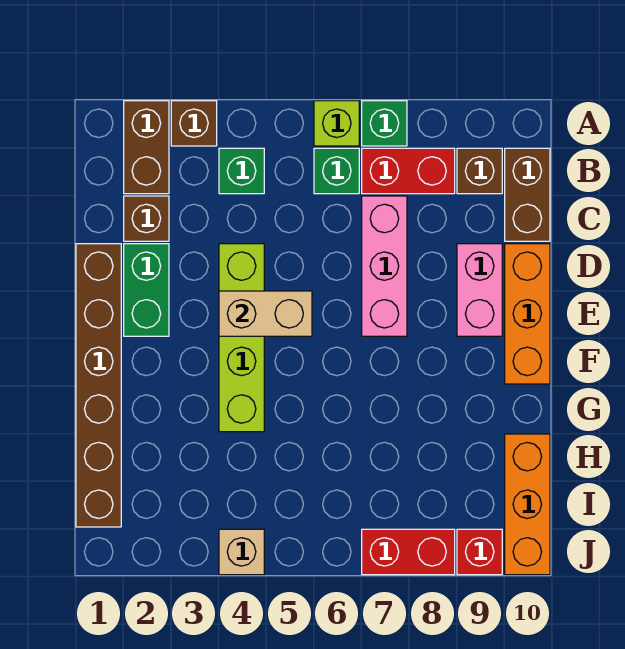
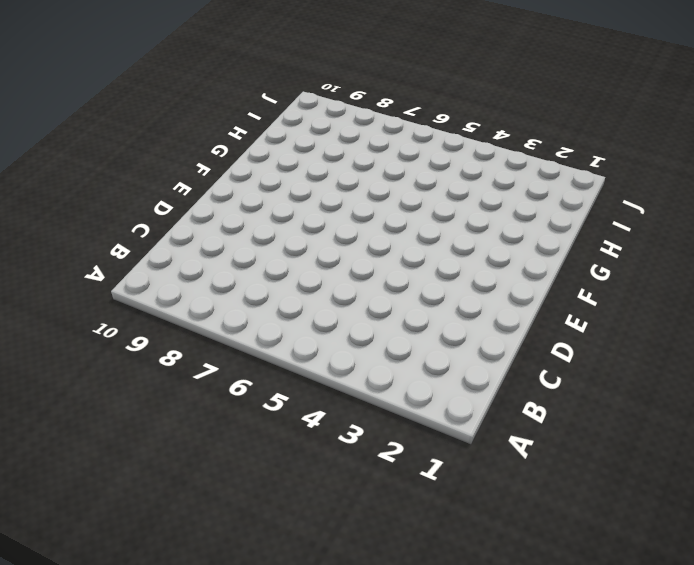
none -> brown brick A2:B2 level 1
none -> brown brick A3 level 1
none -> lime brick A6 level 1

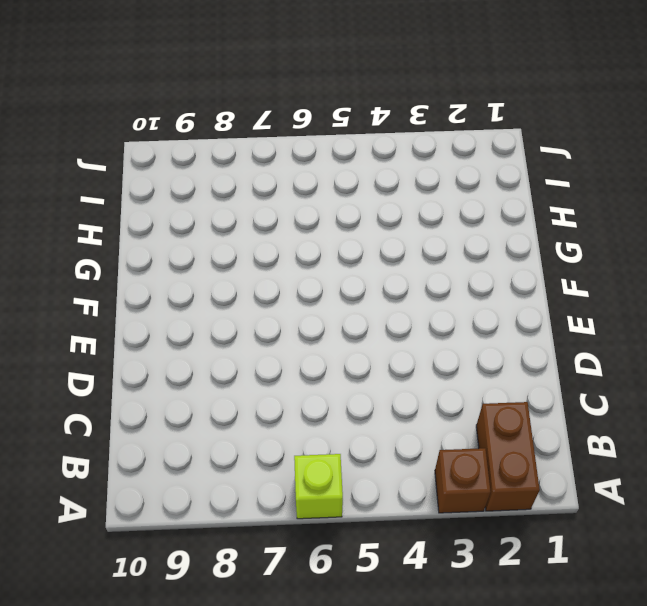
none -> green brick A7 level 1
none -> green brick B4 level 1
none -> green brick B6 level 1

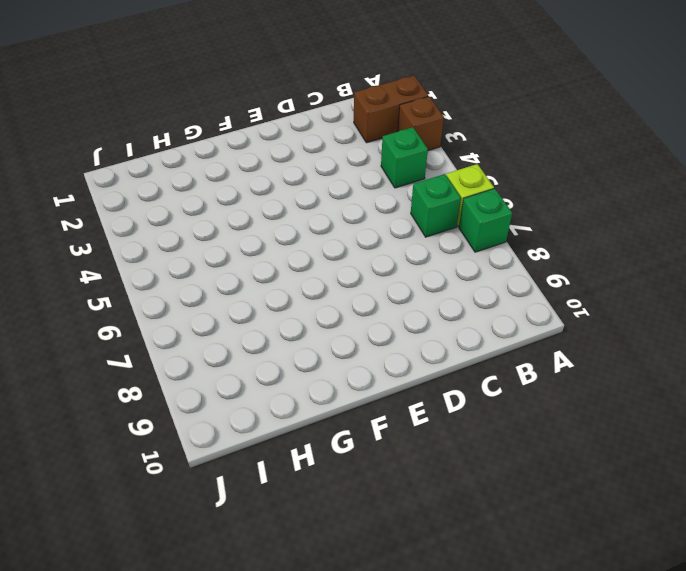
none -> red brick B7:B8 level 1
none -> brown brick B9 level 1
none -> brown brick B10:C10 level 1

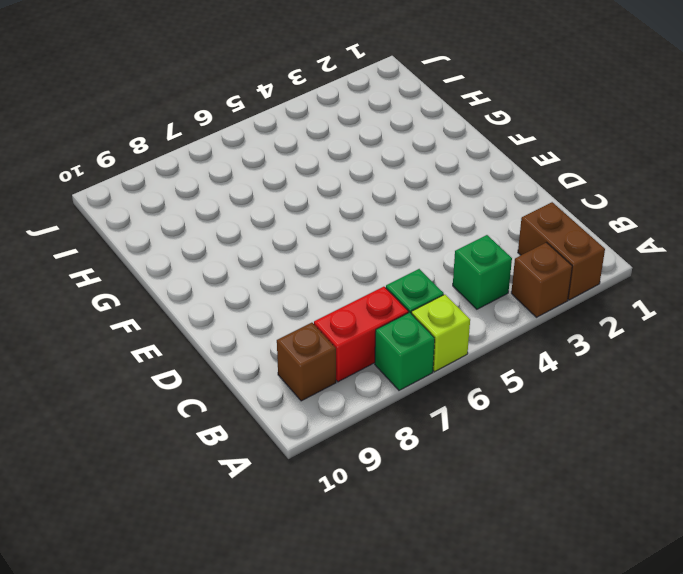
none -> brown brick B10:C10 level 1
none -> brown brick C2 level 1
none -> pink brick C7:E7 level 1

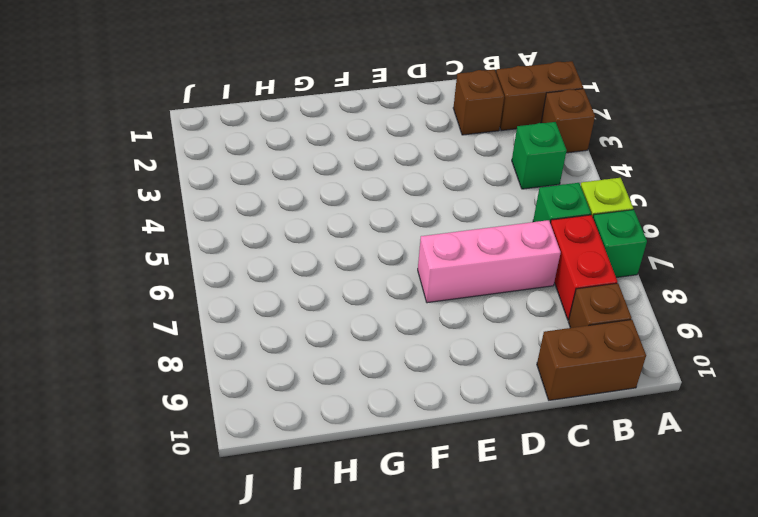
none -> brown brick D1:I1 level 1
none -> green brick D2:E2 level 1
none -> lime brick D4:G4 level 1

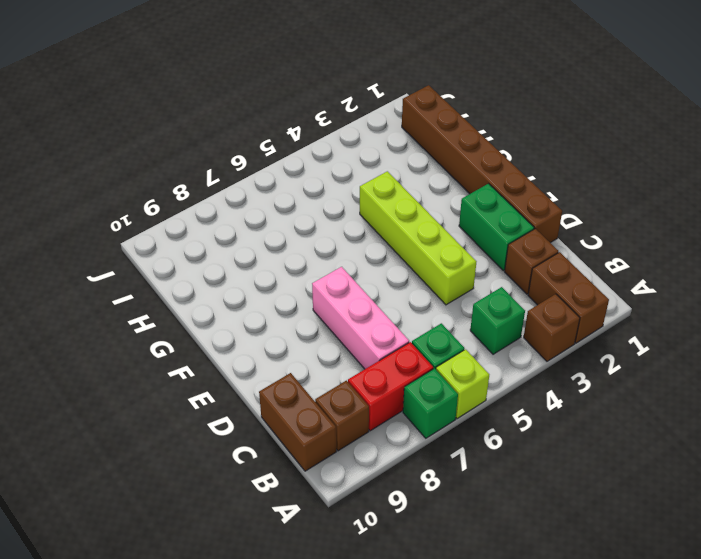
none -> pink brick D9:E9 level 1
none -> orange brick D10:F10 level 1
none -> orange brick H10:J10 level 1

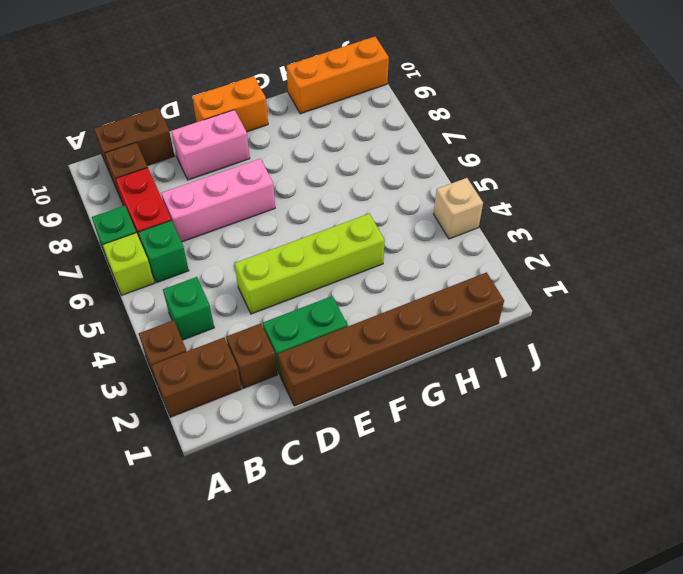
orange brick E10:F10 level 1 -> orange brick D10:F10 level 1
none -> red brick J7:J8 level 1
none -> red brick J9 level 1
none -> tan brick E4:E5 level 2

